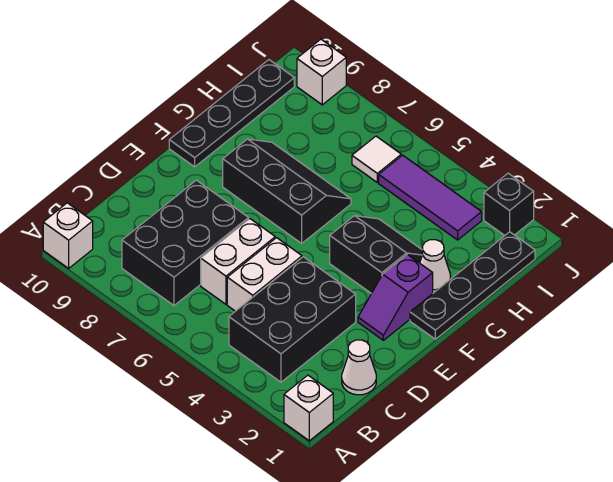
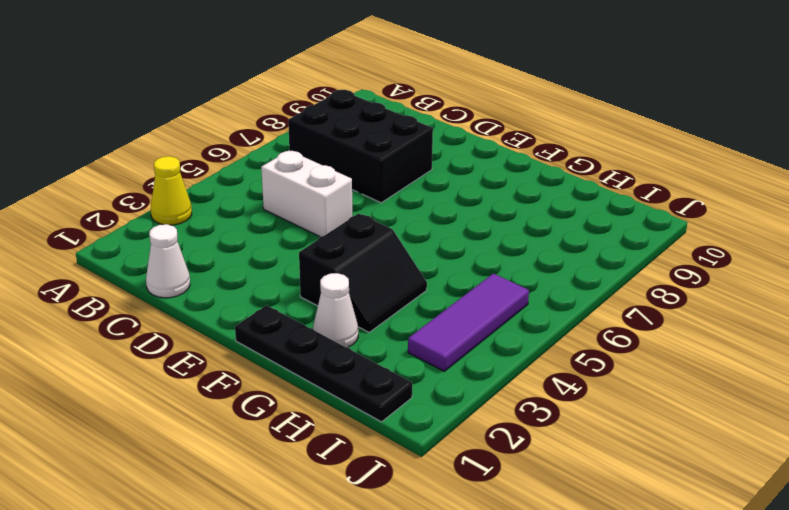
yellow cone A3 level 1 -> none
none -> white brick A1 level 1
none -> white brick A10 level 1
none -> black brick B3:D4 level 1

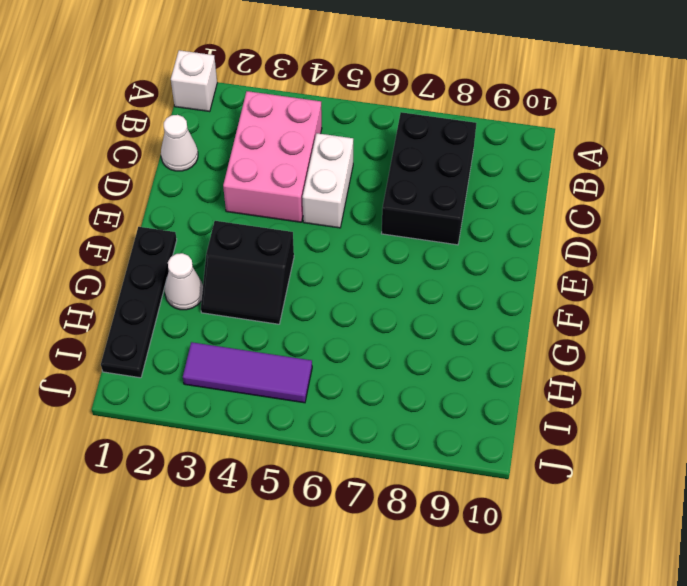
pink brick B3:D4 level 1 -> black brick B3:D4 level 1
none -> white brick A10 level 1
none -> white brick C6:D6 level 1
none -> purple slope E2:F2 level 1 top F

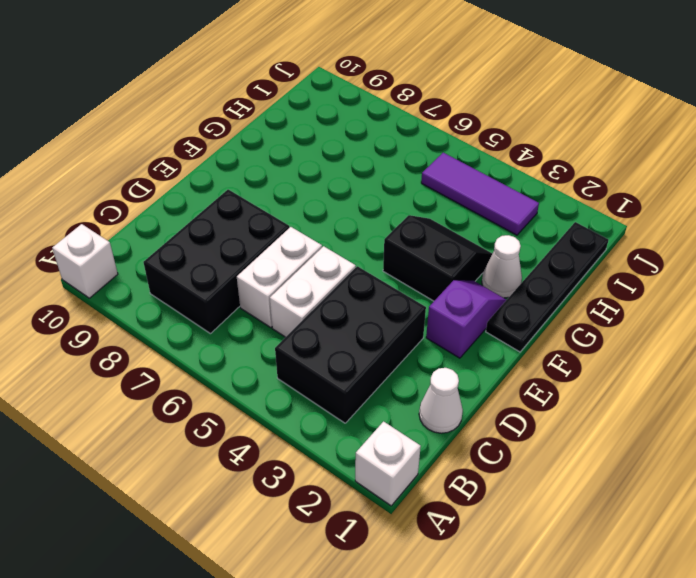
purple slope E2:F2 level 1 top E -> purple slope E2:F2 level 1 top F
none -> black slope F6:G8 level 1 top F
none -> black plate F10:I10 level 1
none -> white tile I6 level 1

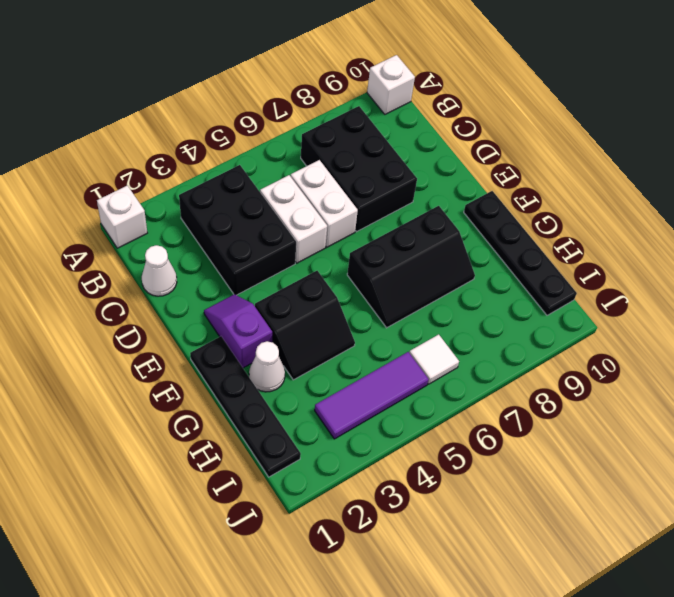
none -> black brick J2 level 1
none -> white brick J9 level 1

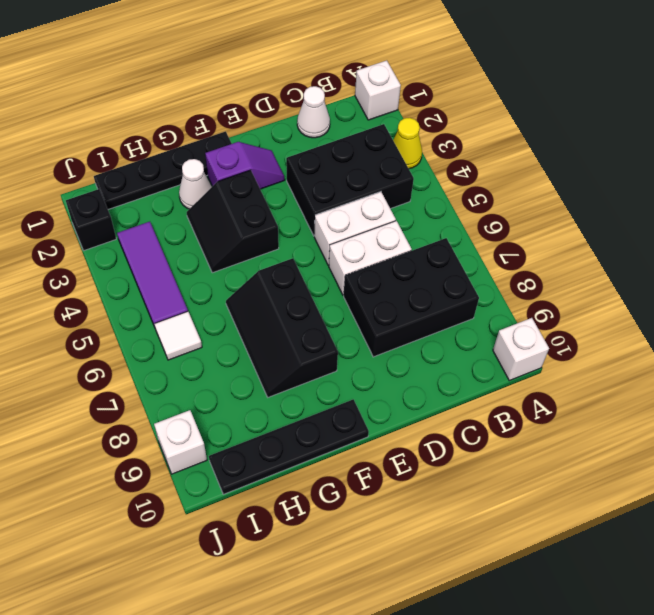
yellow cone A3 level 1 -> none

